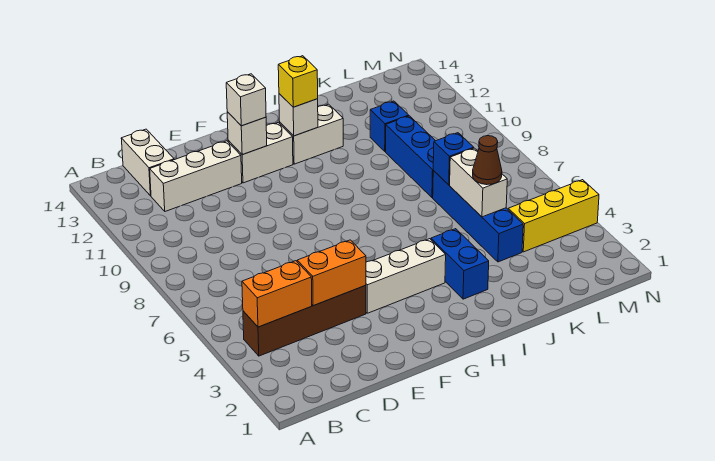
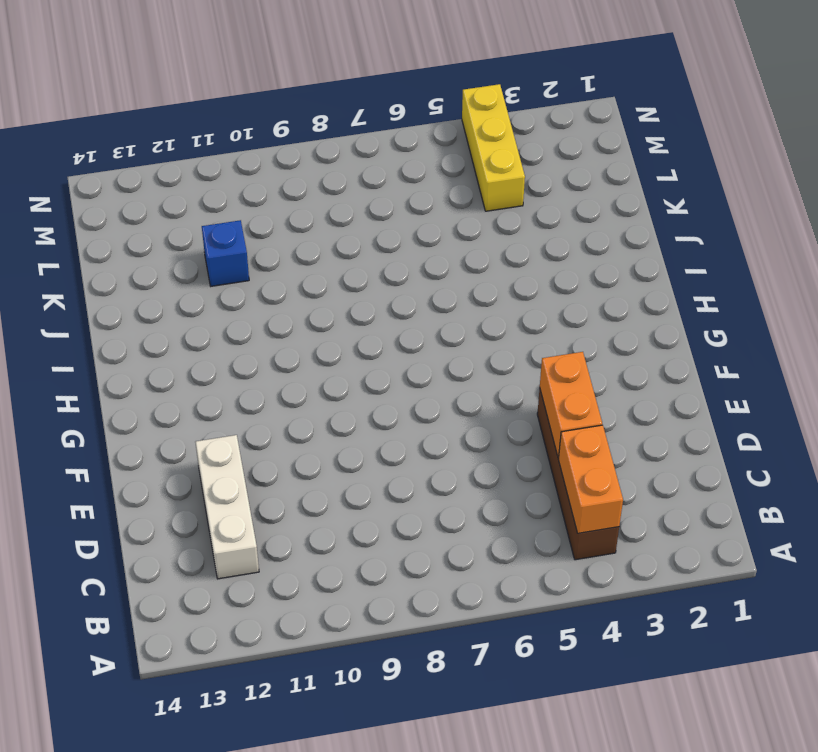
none -> white brick C13:C14 level 1
none -> white brick F4:H4 level 1
none -> white brick F12:G12 level 1

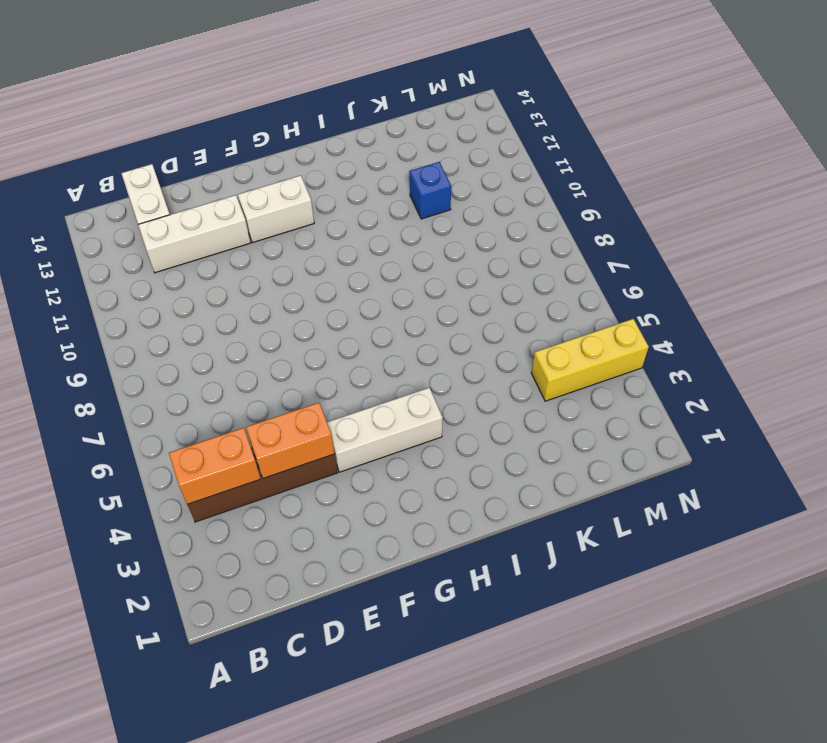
none -> white brick H12:I12 level 1
none -> blue brick I3:I4 level 1
none -> blue brick K4:K7 level 1

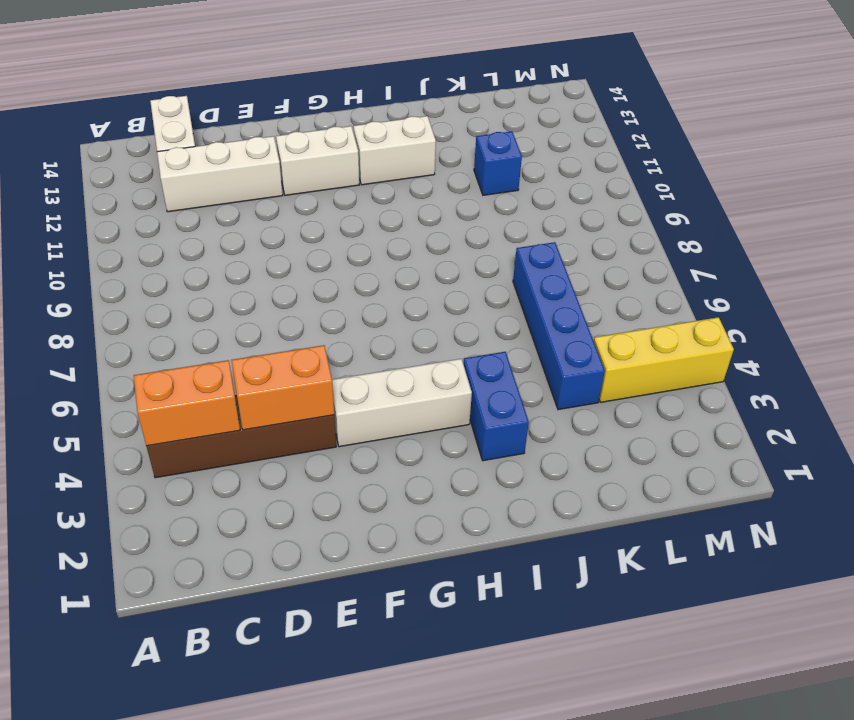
none -> blue brick K8:K10 level 1
none -> white brick F12 level 2
none -> white brick H12 level 2

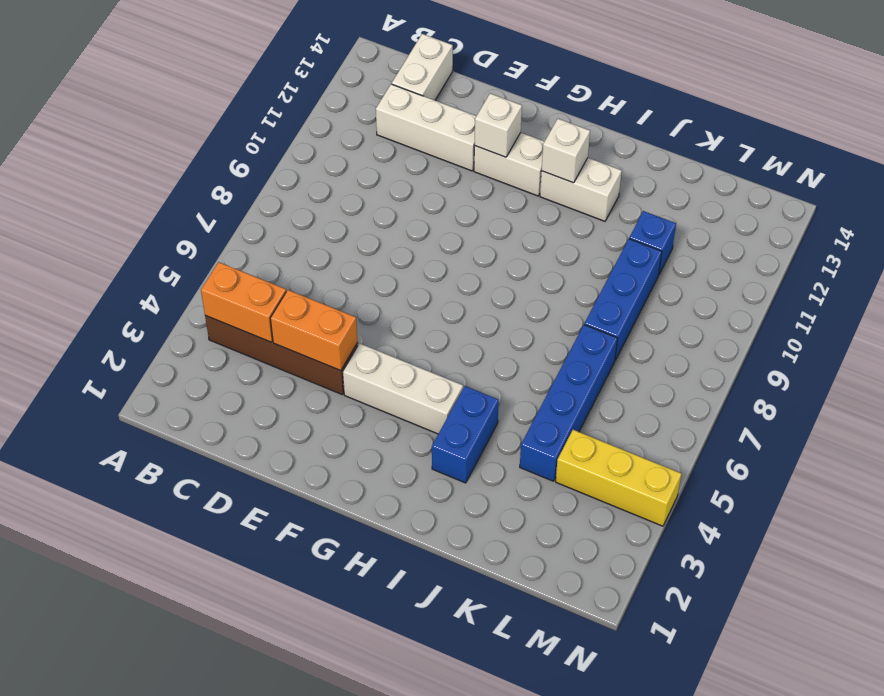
none -> white brick K5:K6 level 2
none -> blue brick K7 level 2
none -> white brick F12 level 3

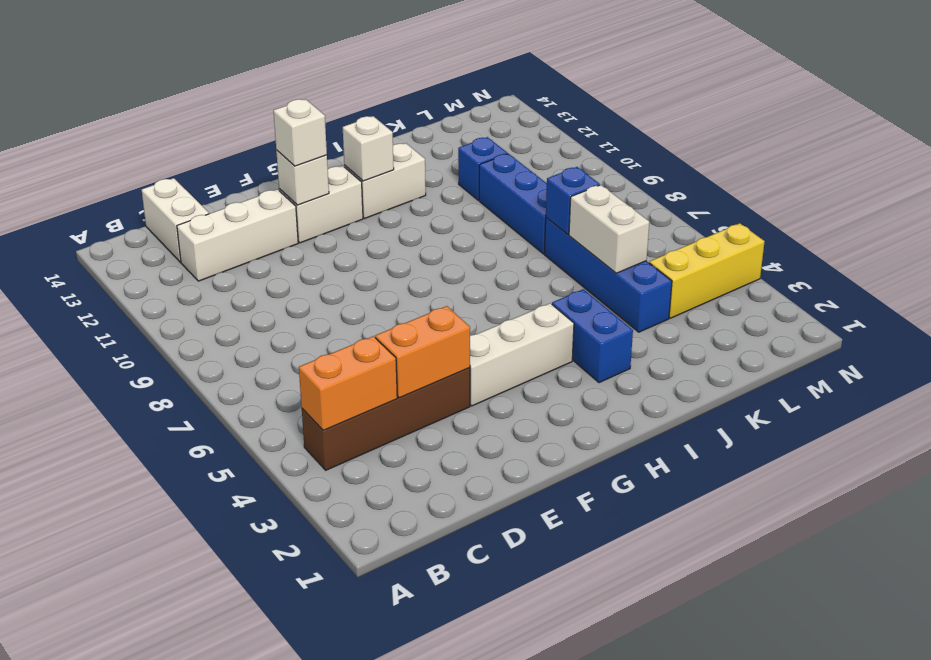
none -> yellow brick H12 level 3
none -> brown cone K5 level 3

